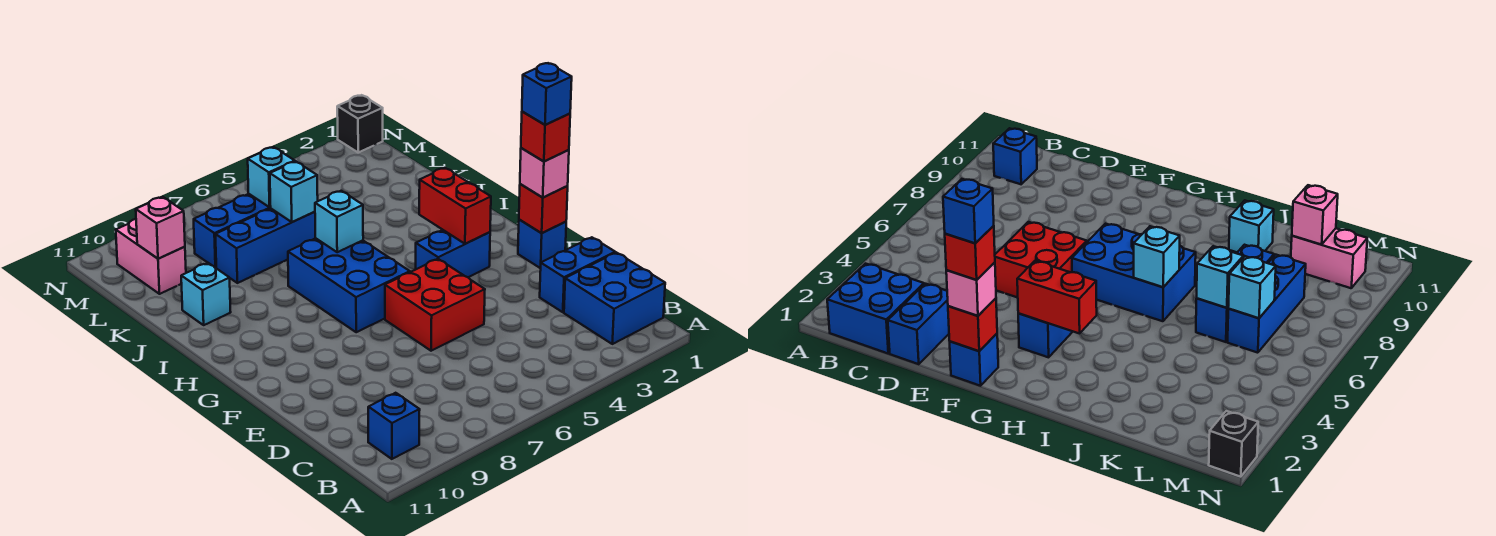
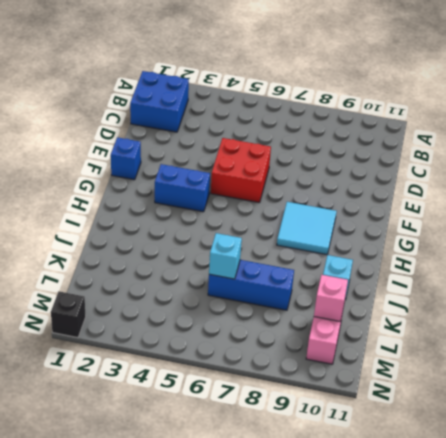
cyan tile G8:H9 level 1 -> none
none -> blue brick B10 level 1
none -> blue brick D1:D2 level 1
none -> blue brick G6:I7 level 1

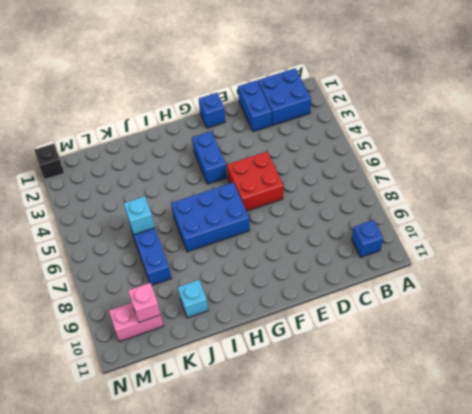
none -> blue brick L6:L8 level 1
none -> red brick F1 level 2
none -> red brick G3:H3 level 2

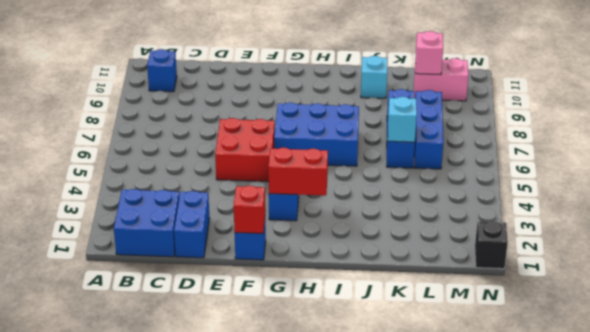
none -> cyan brick I6 level 2
none -> cyan brick L6 level 2
none -> pink brick F1 level 3

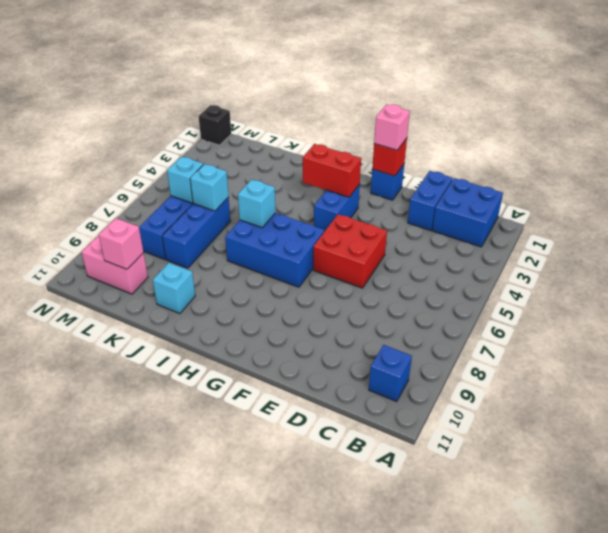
none -> red brick F1 level 4
none -> blue brick F1 level 5

